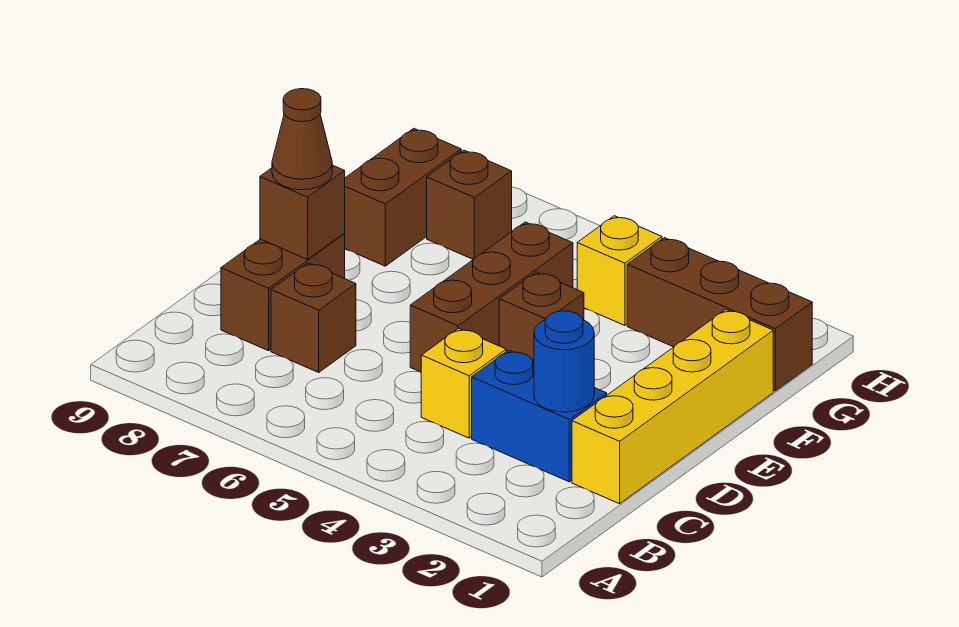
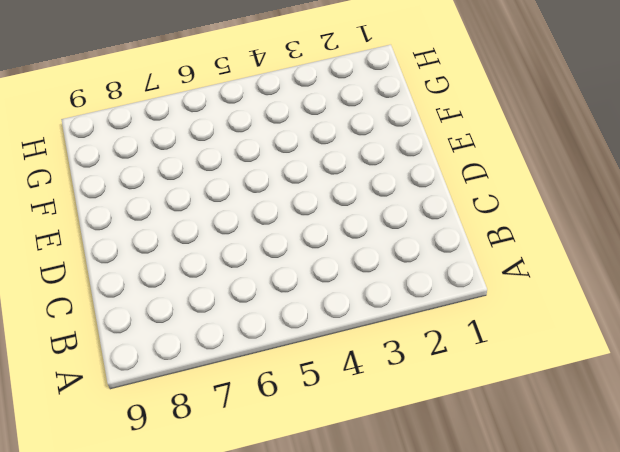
none -> yellow brick C1:F1 level 1
none -> blue brick C2:C3 level 1
none -> yellow brick C4 level 1

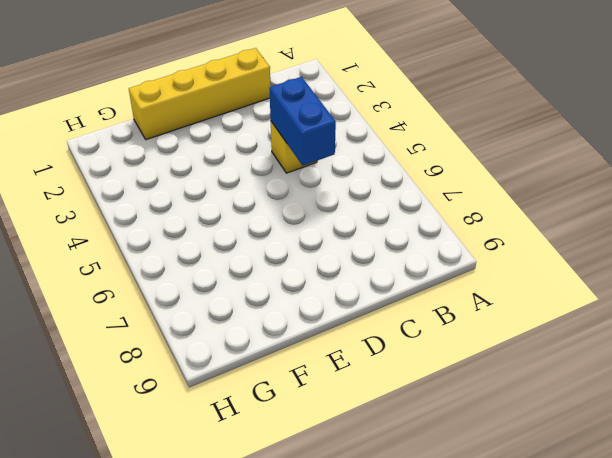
blue brick C4:C5 level 2 -> blue brick C2:C3 level 1
none -> brown brick C7 level 1
none -> brown brick C8:D8 level 1
none -> brown brick D5:F5 level 1

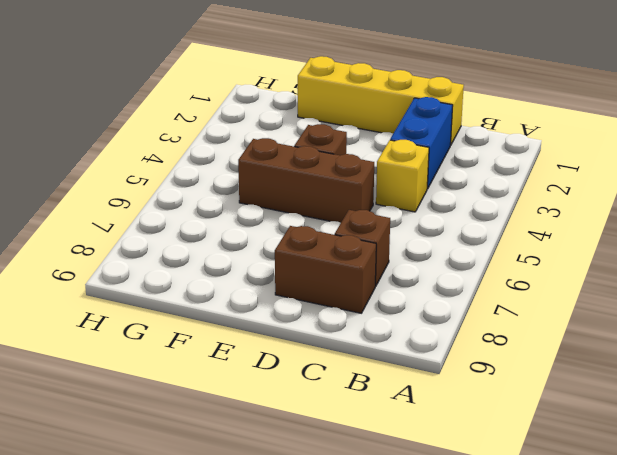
none -> brown brick F8:G8 level 1
none -> brown brick G1:G3 level 1
none -> yellow brick G4 level 1

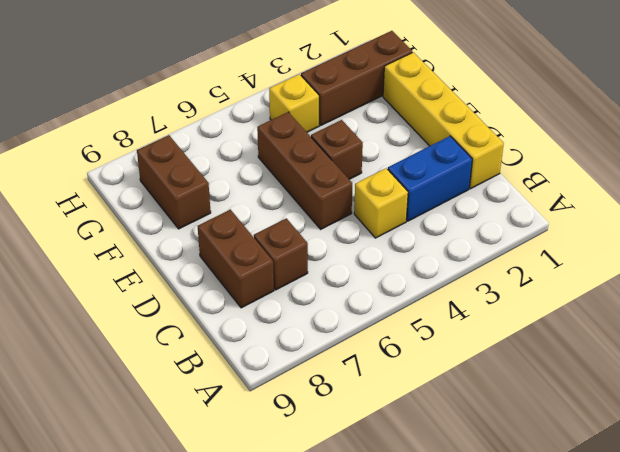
none -> brown brick G7 level 1
none -> blue round brick C2 level 2
none -> brown brick D8 level 2

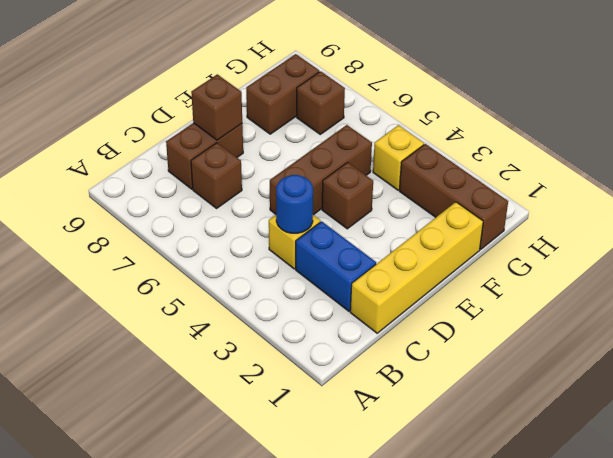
blue round brick C4 level 2 -> blue round brick C2 level 2
none -> brown cone D8 level 3

